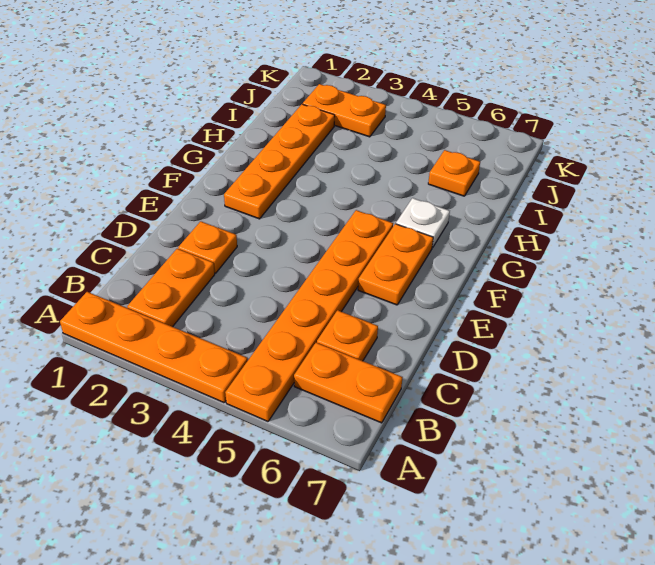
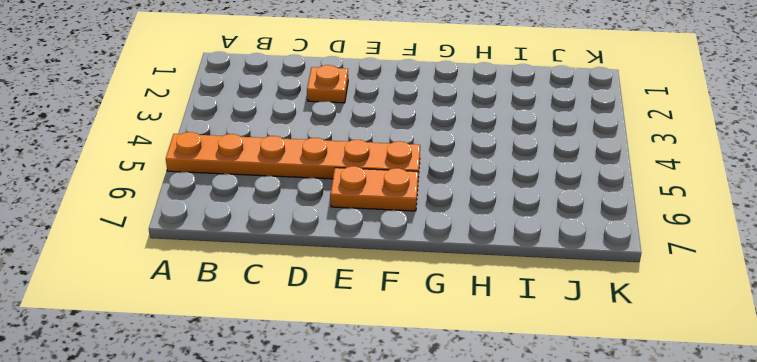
none -> orange plate A1:A4 level 1
none -> orange plate B2:C2 level 1

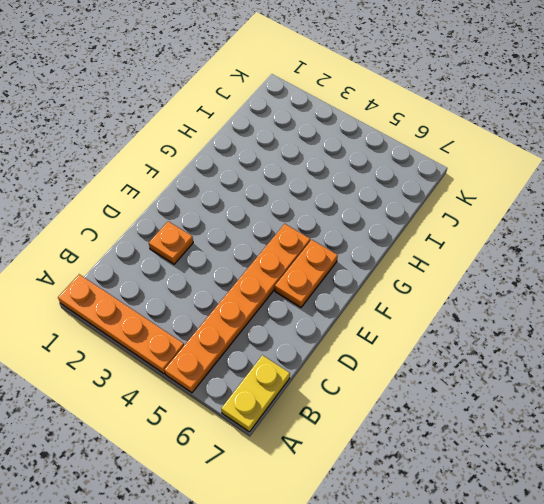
yellow plate A7:B7 level 1 -> orange plate B6:B7 level 1
none -> orange plate B2:C2 level 1
none -> orange plate C6 level 1

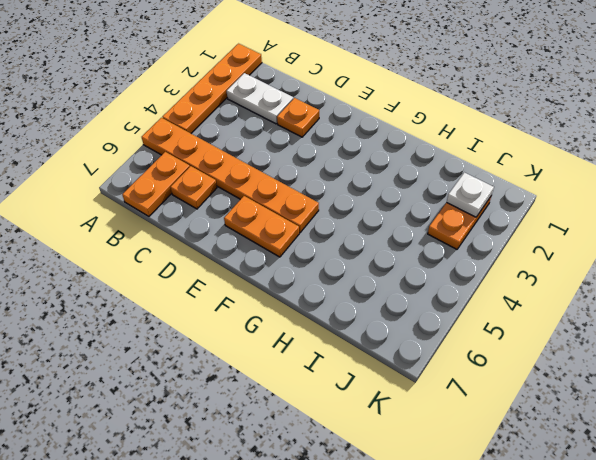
white plate B2:C2 level 1 -> orange plate B2:C2 level 1
white plate J2 level 2 -> white plate G6 level 1
none -> orange plate F2:I2 level 1
none -> orange plate I6 level 1

